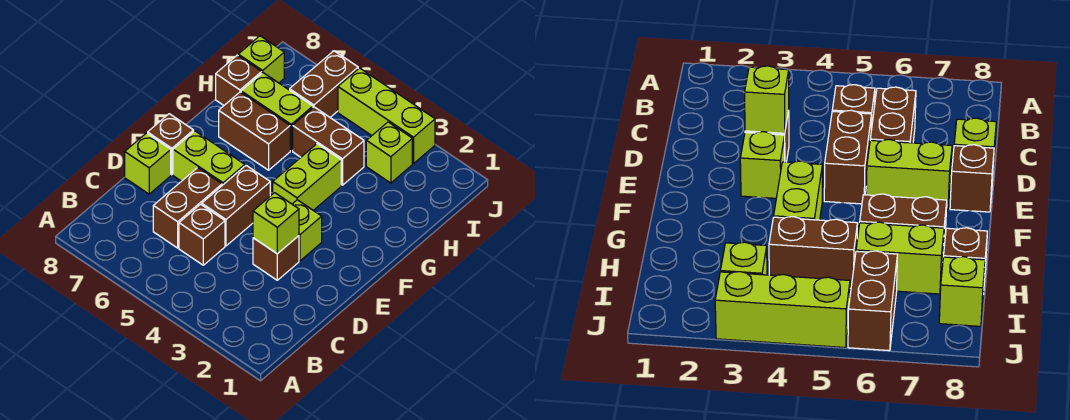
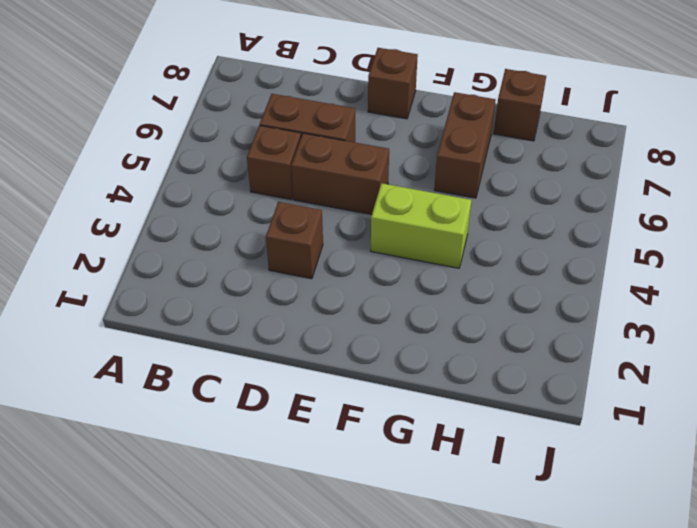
none -> lime brick D8 level 1
none -> lime brick E3 level 1
none -> lime brick E6:E7 level 1

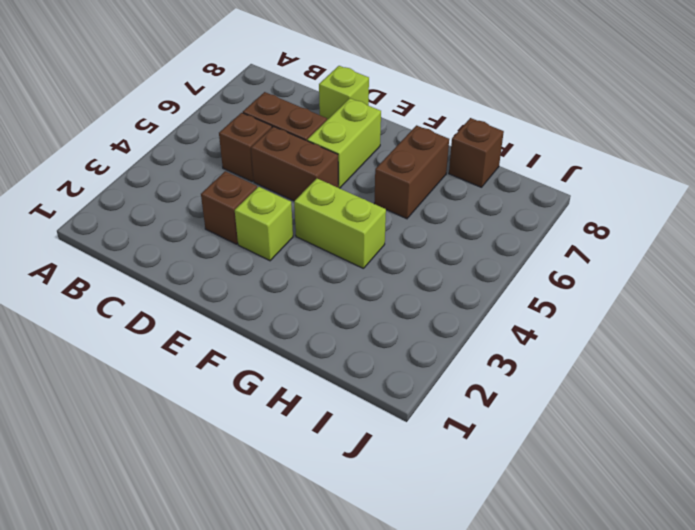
none -> brown brick E8 level 1
none -> brown brick H4:H5 level 1
none -> lime brick H6:H7 level 1

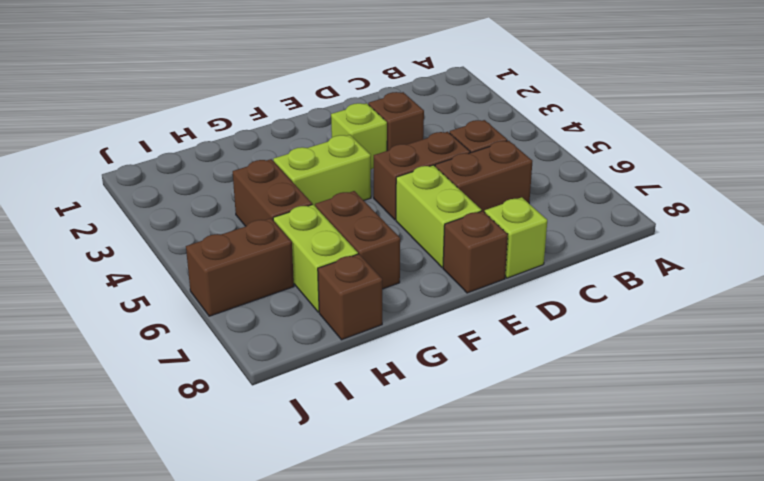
none -> lime brick I3 level 1
none -> lime brick I8 level 1
none -> lime brick J3:J5 level 1

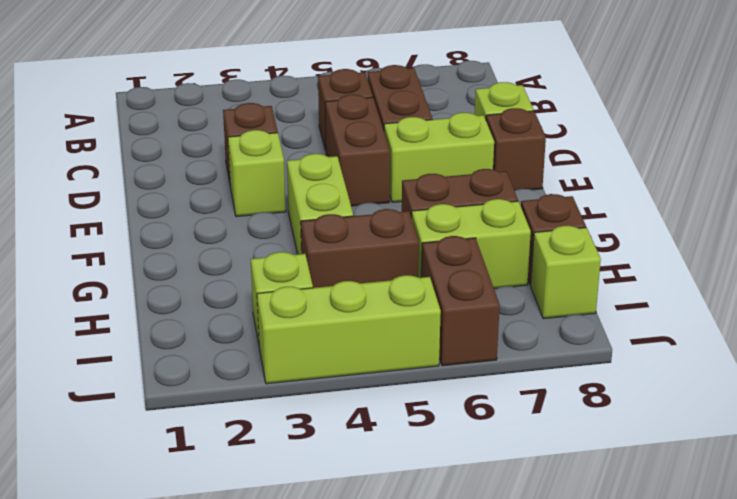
none -> lime brick D3 level 2

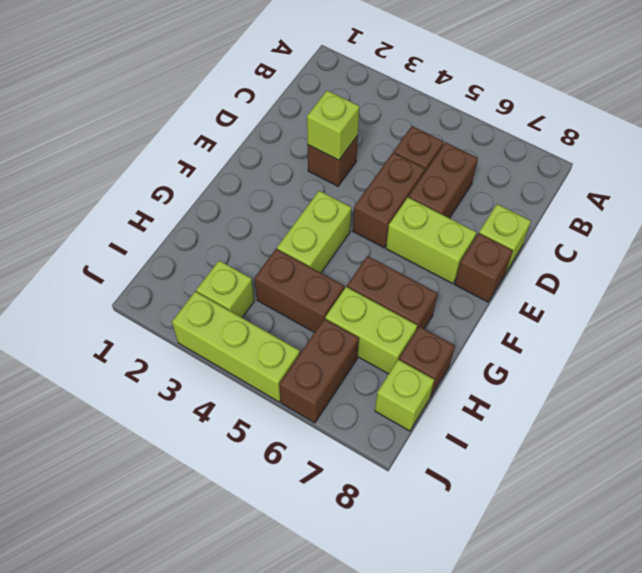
none -> lime brick E3 level 1

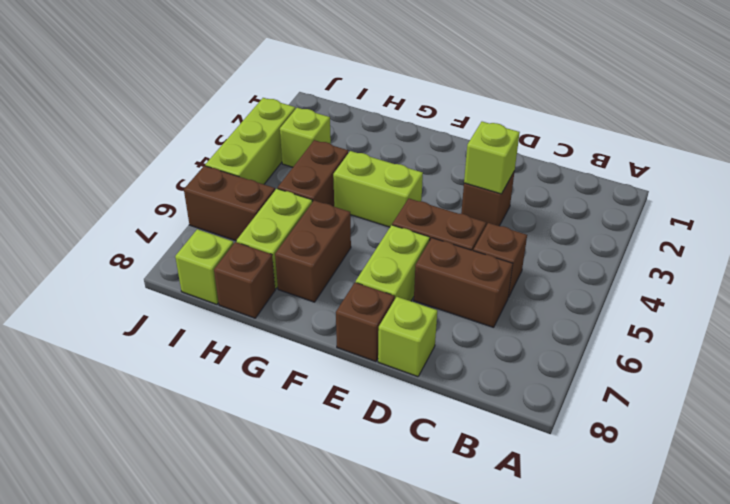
none -> lime brick E3 level 1

